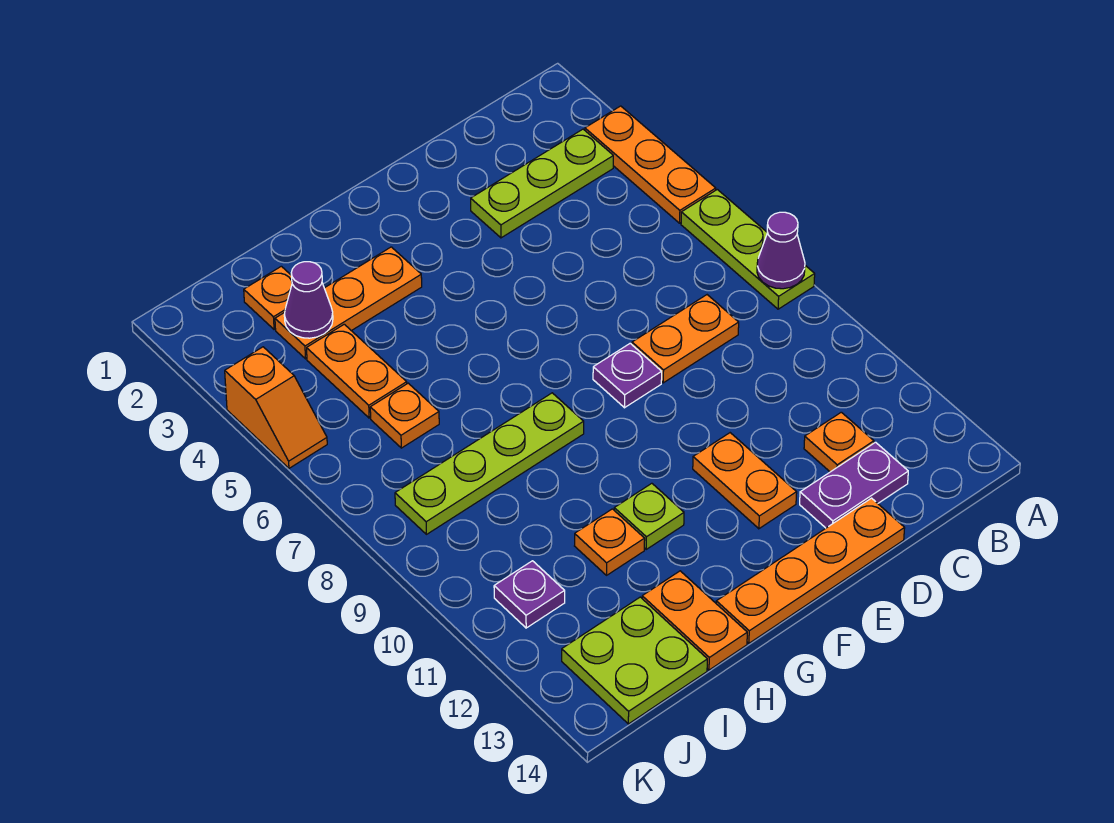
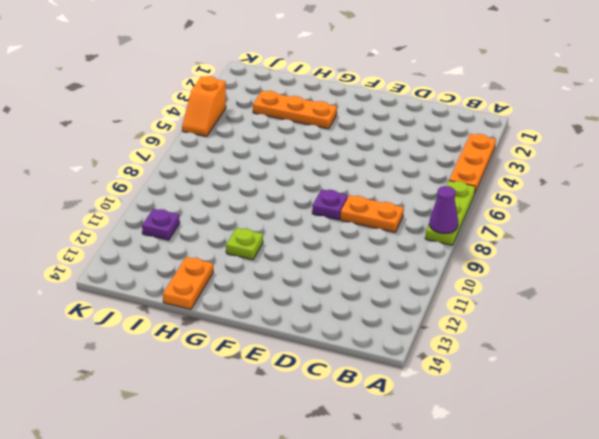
none -> lime plate B3:D3 level 1
none -> orange plate C12 level 1
none -> purple plate C13:D13 level 1

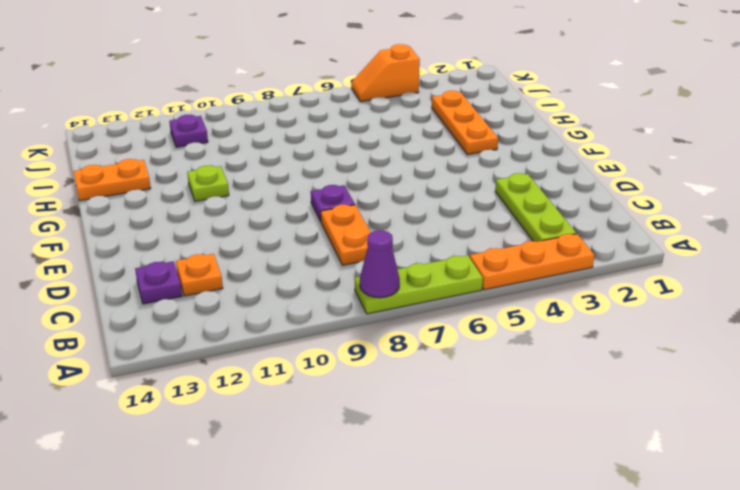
purple plate C13 level 1 -> purple plate C13:D13 level 1
none -> orange plate D14:G14 level 1
none -> orange plate E11:E12 level 1
none -> lime plate G8:J8 level 1

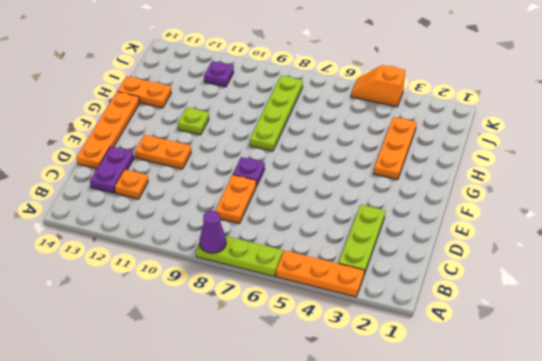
none -> orange plate H11 level 1
none -> orange plate I2 level 1
none -> orange plate I4:I5 level 1

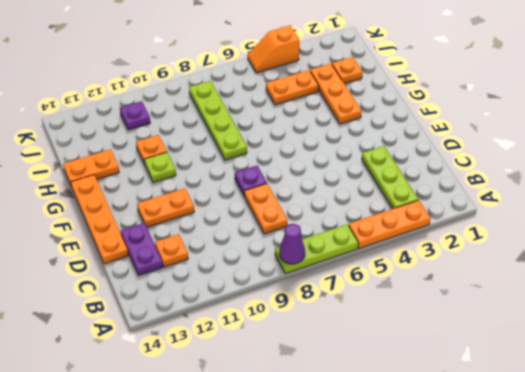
none -> orange plate I6 level 1
none -> lime plate I13:J14 level 1
none -> purple cone I3 level 2

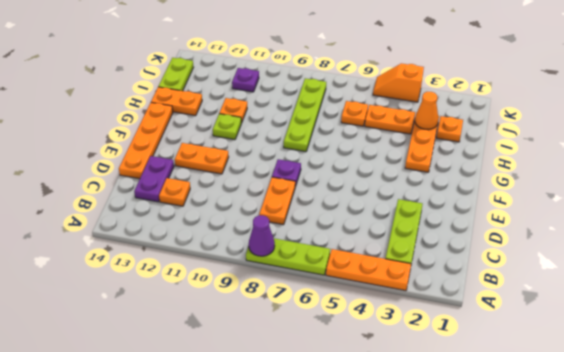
orange cone I3 level 2 -> purple cone I3 level 2
lime plate I14:J14 level 1 -> lime plate I13:J14 level 1

